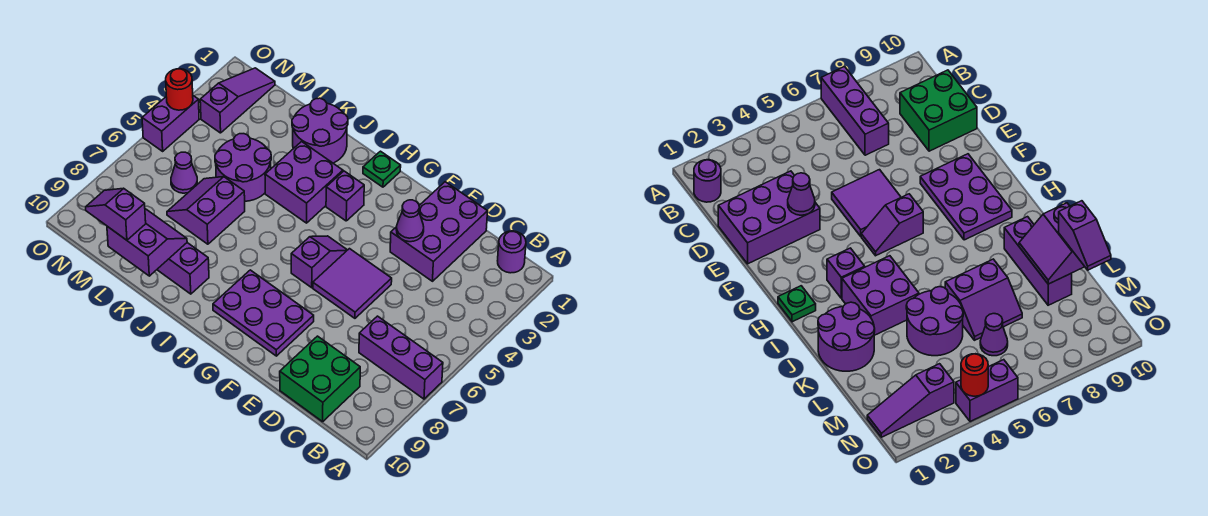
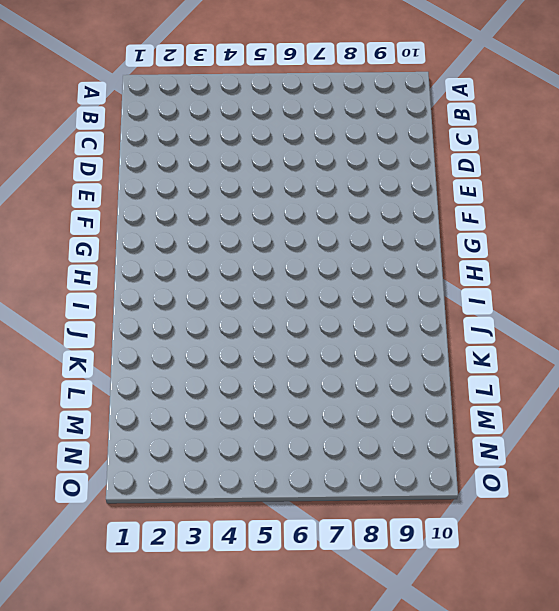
none -> purple brick A7:C7 level 1
none -> purple round brick B1 level 1
none -> green brick C9:D10 level 1

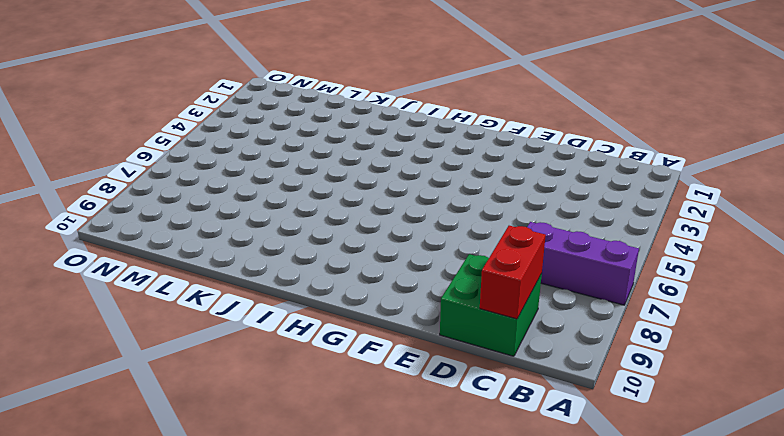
red brick C9:C10 level 2 -> none
none -> purple round brick B1 level 1
none -> purple brick D1:E3 level 1
none -> purple tile E5:F6 level 1

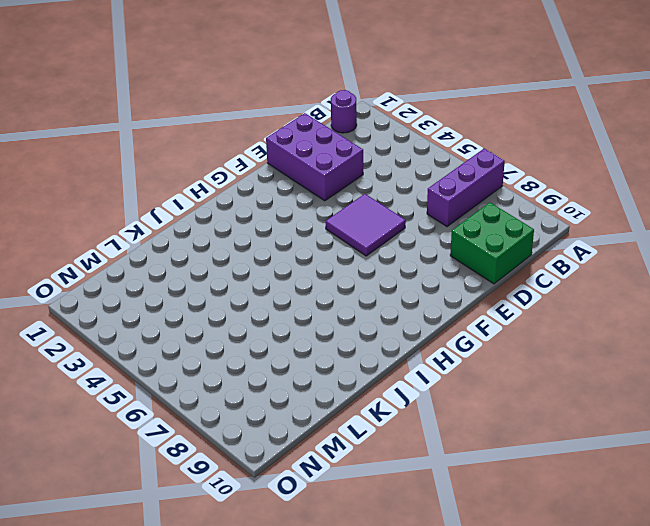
none -> purple plate F8:H9 level 1
none -> purple slope G5:G6 level 1 top 6
none -> green plate H1 level 1

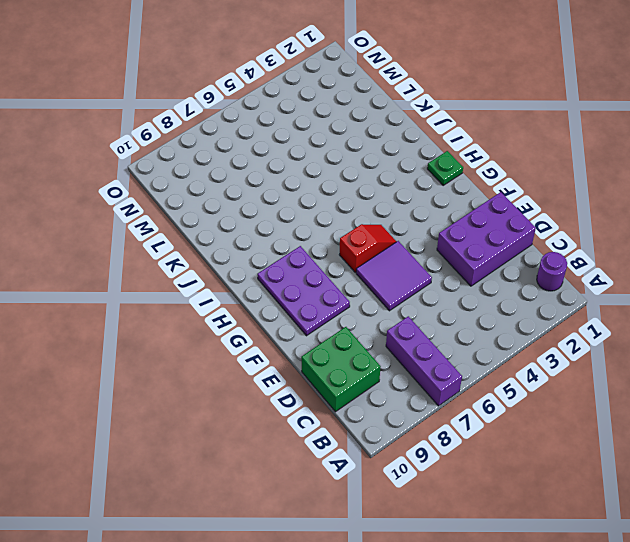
red slope G5:G6 level 1 top 6 -> purple slope G5:G6 level 1 top 6
none -> purple brick H3 level 1
none -> purple brick I3:J4 level 1
none -> purple round brick J1:K2 level 1

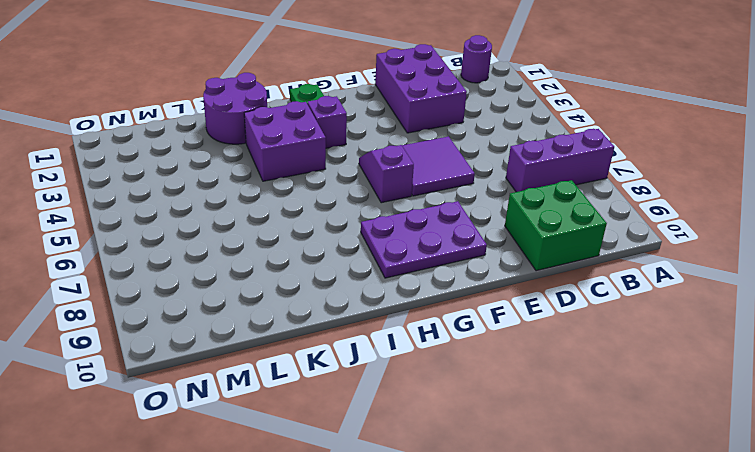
none -> purple brick J9:L9 level 1
none -> purple round brick K4:L5 level 1
none -> purple slope K6:L7 level 1 top K

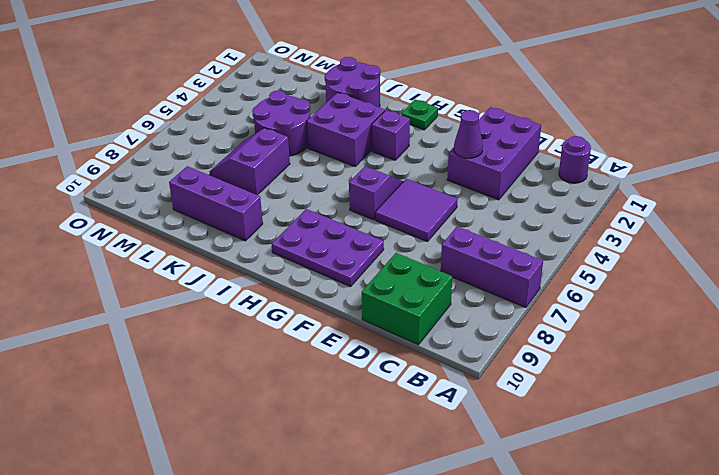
none -> purple cone M6 level 1
none -> purple slope N1:N3 level 1 top 3
none -> purple brick O4:O5 level 1

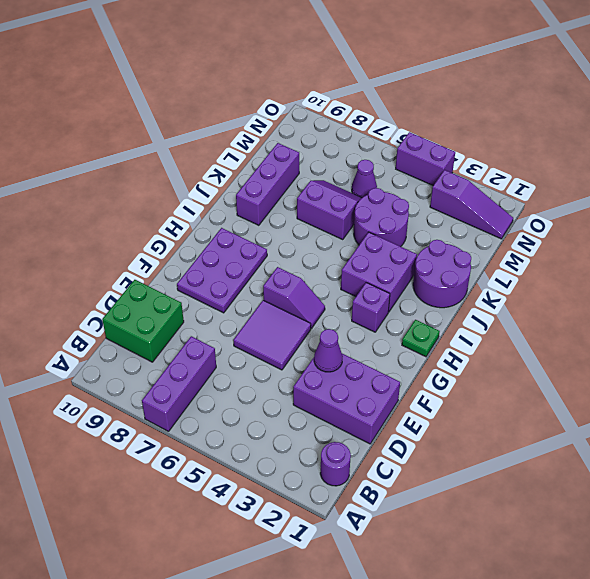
none -> purple slope K9:L10 level 2 top 10
none -> red round brick O4 level 2
none -> purple slope L10:M10 level 3 top L

